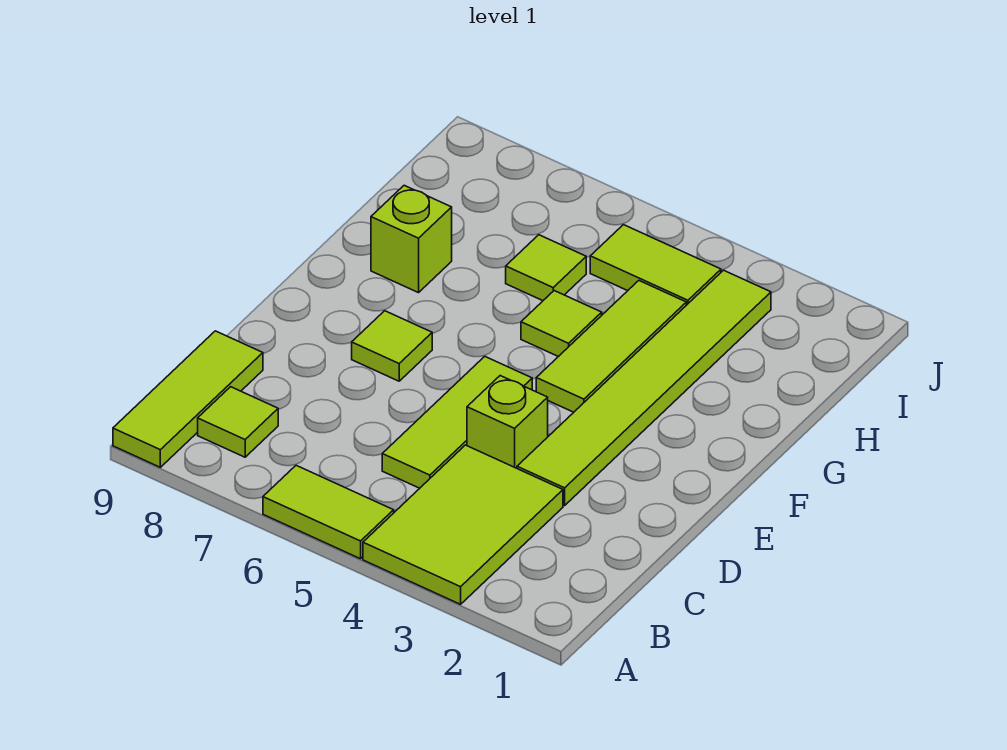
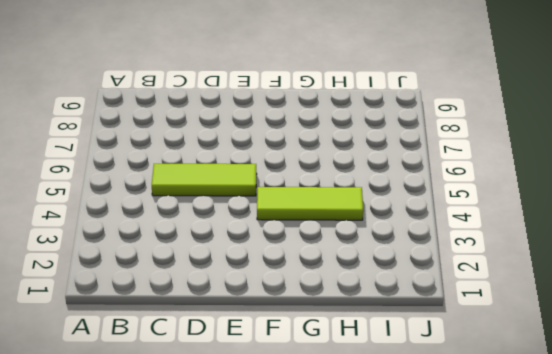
none -> lime tile A3:C4 level 1
none -> lime tile A5:A6 level 1
none -> lime tile A9:C9 level 1

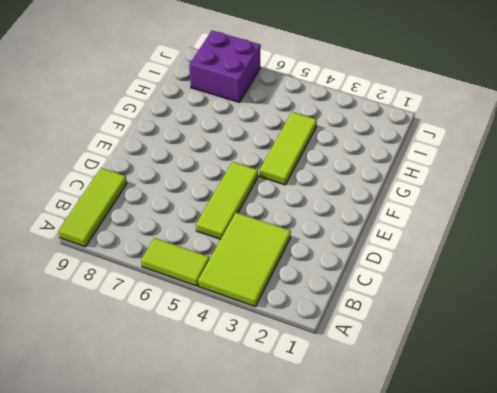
purple brick I7:J8 level 1 -> none
none -> lime tile B8 level 1
none -> lime tile D3:I3 level 1
none -> lime brick D4 level 1

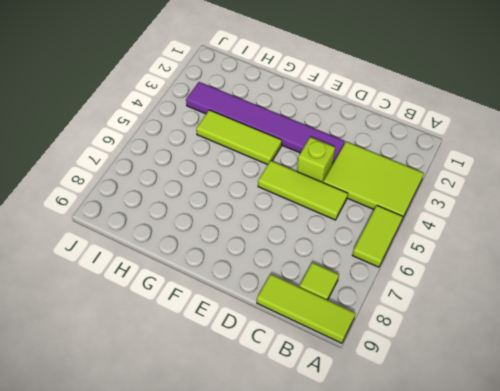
purple tile D3:I3 level 1 -> lime tile D3:I3 level 1
none -> lime tile E7 level 1
none -> lime tile G5 level 1
none -> lime brick G8 level 1

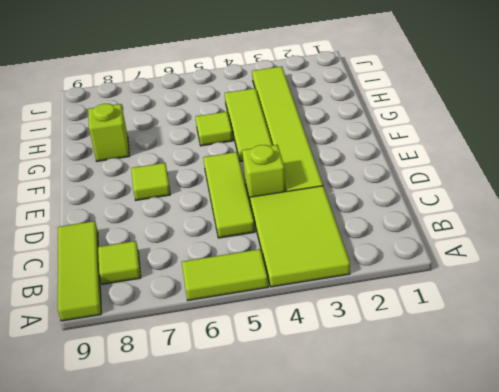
none -> lime tile H6 level 1
none -> lime tile I4:I5 level 1

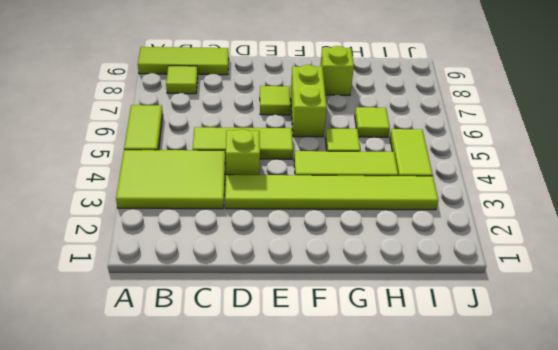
lime brick F6:F7 level 1 -> none

